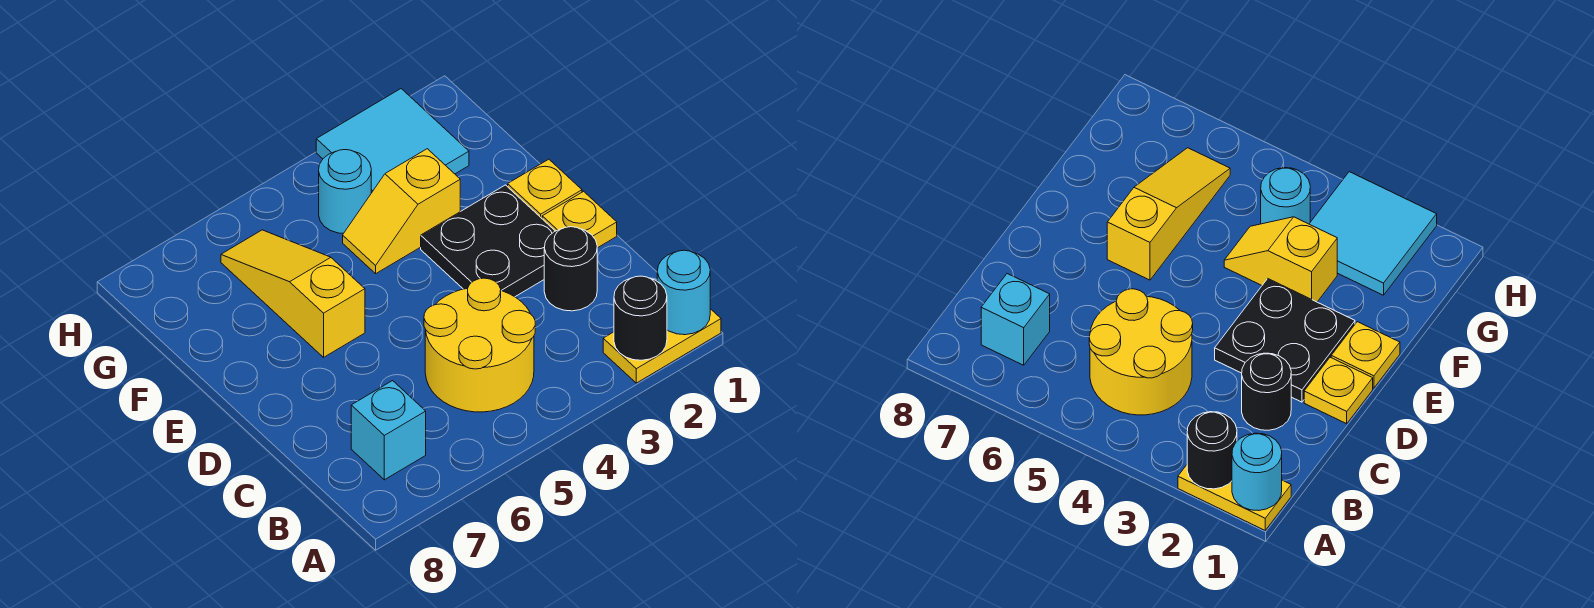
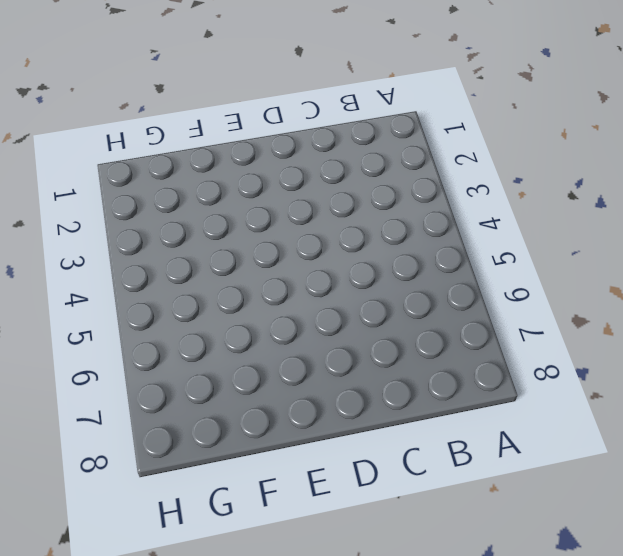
none -> yellow plate A1:A2 level 1
none -> yellow round brick B4:C5 level 1
none -> cyan brick B7 level 1

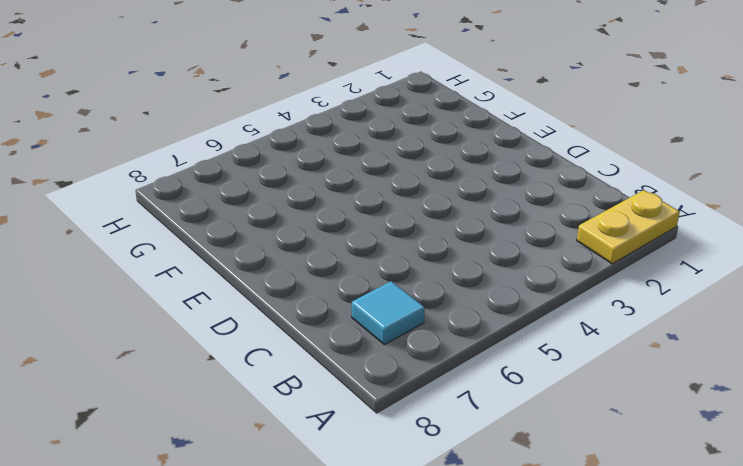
cyan tile B7 level 1 -> cyan brick B7 level 1
none -> yellow round brick B4:C5 level 1
none -> black round brick C2 level 1
none -> yellow plate D1 level 1

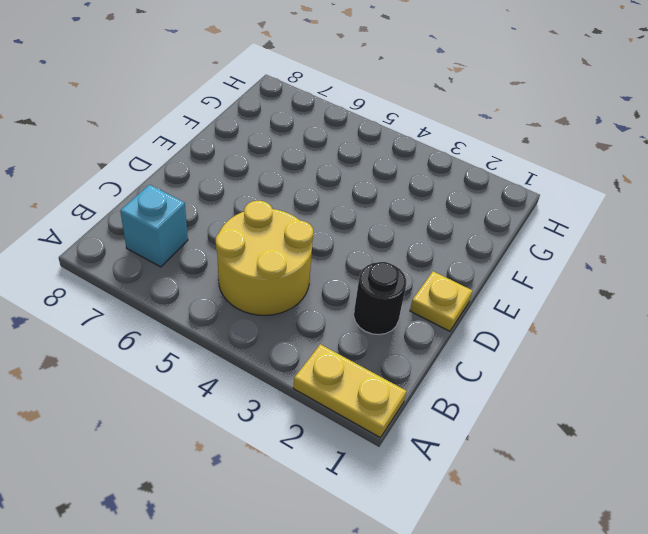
none -> black plate D2:E3 level 1
none -> yellow plate E1 level 1
none -> yellow slope E6:G6 level 1 top E

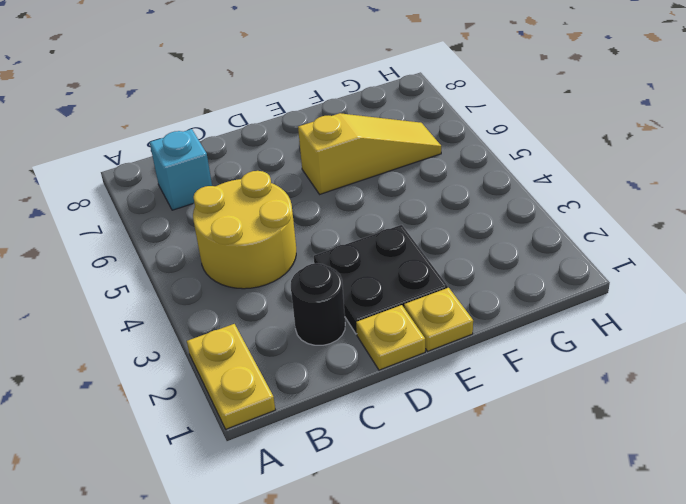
none -> yellow slope F3:F4 level 1 top 3
none -> cyan tile G2:H3 level 1
none -> cyan round brick G4 level 1

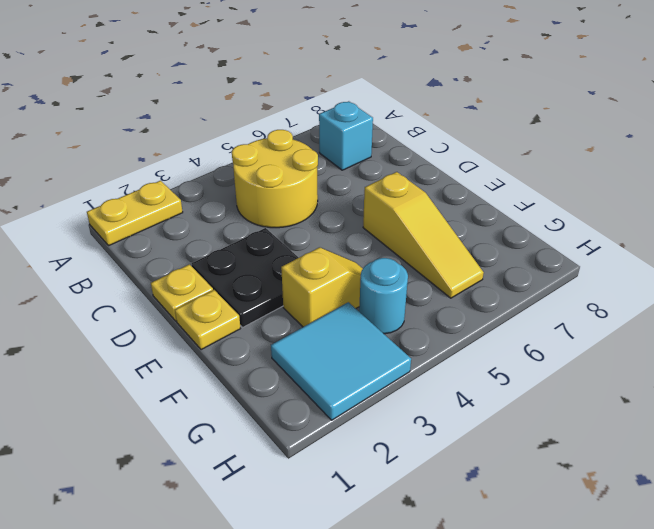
none -> black round brick C2 level 1
none -> cyan round brick A1 level 2
none -> black round brick A2 level 2

